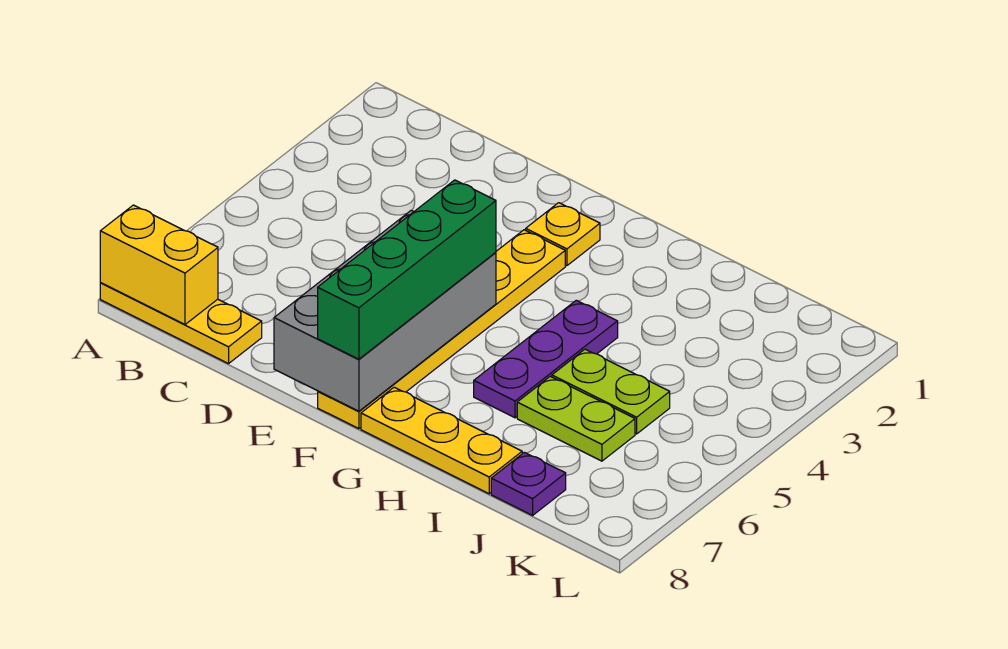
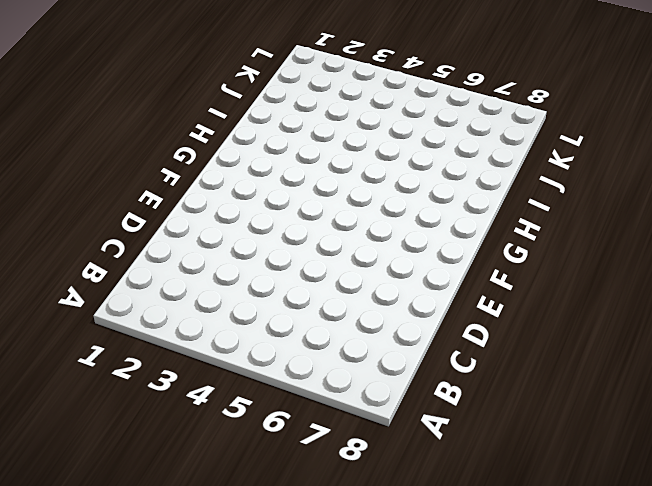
none -> yellow plate A8:C8 level 1
none -> yellow plate F2 level 1

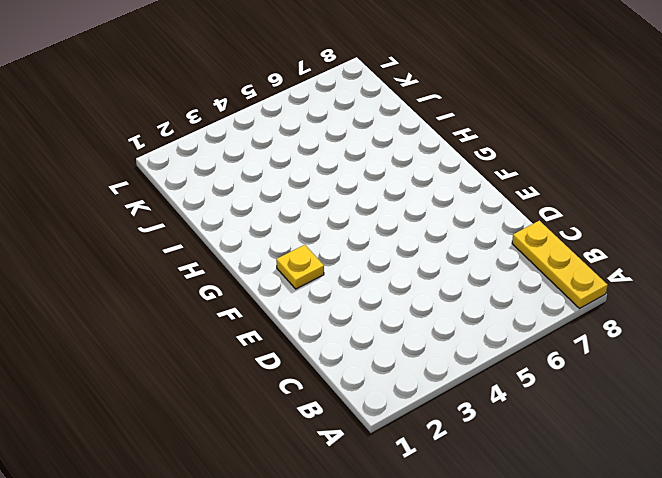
none -> yellow plate F3:F8 level 1
none -> yellow plate G8:I8 level 1

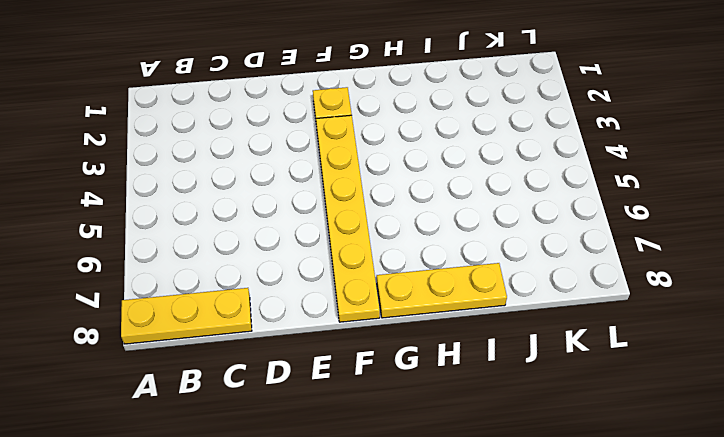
none -> purple plate H4:H6 level 1
none -> lime plate I5:J5 level 1

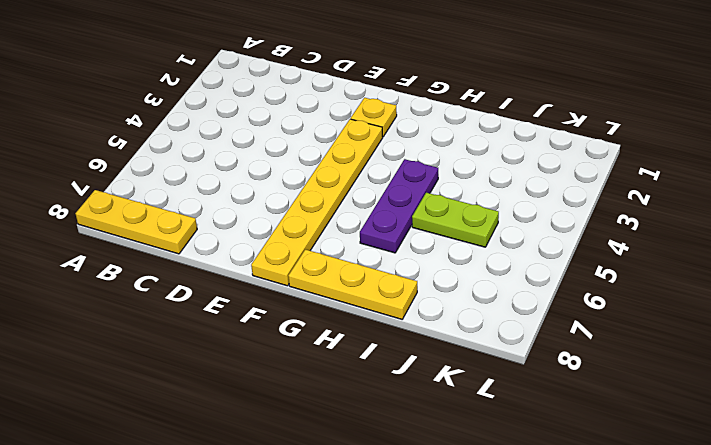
none -> lime plate I6:J6 level 1
none -> purple plate J8 level 1

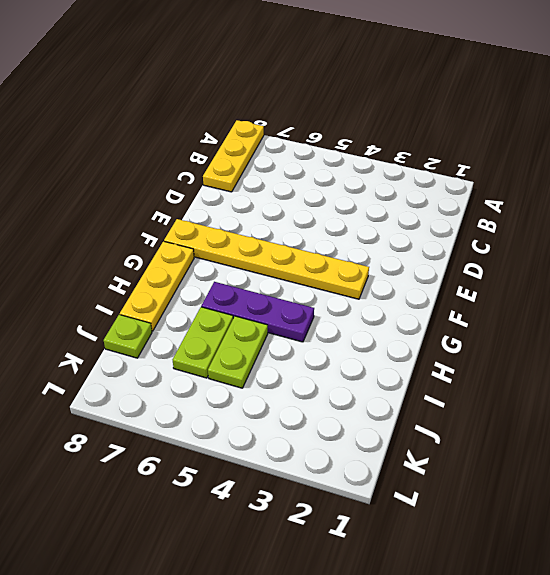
lime plate J8 level 1 -> purple plate J8 level 1
none -> yellow plate F2 level 1
none -> yellow brick A8:B8 level 2

